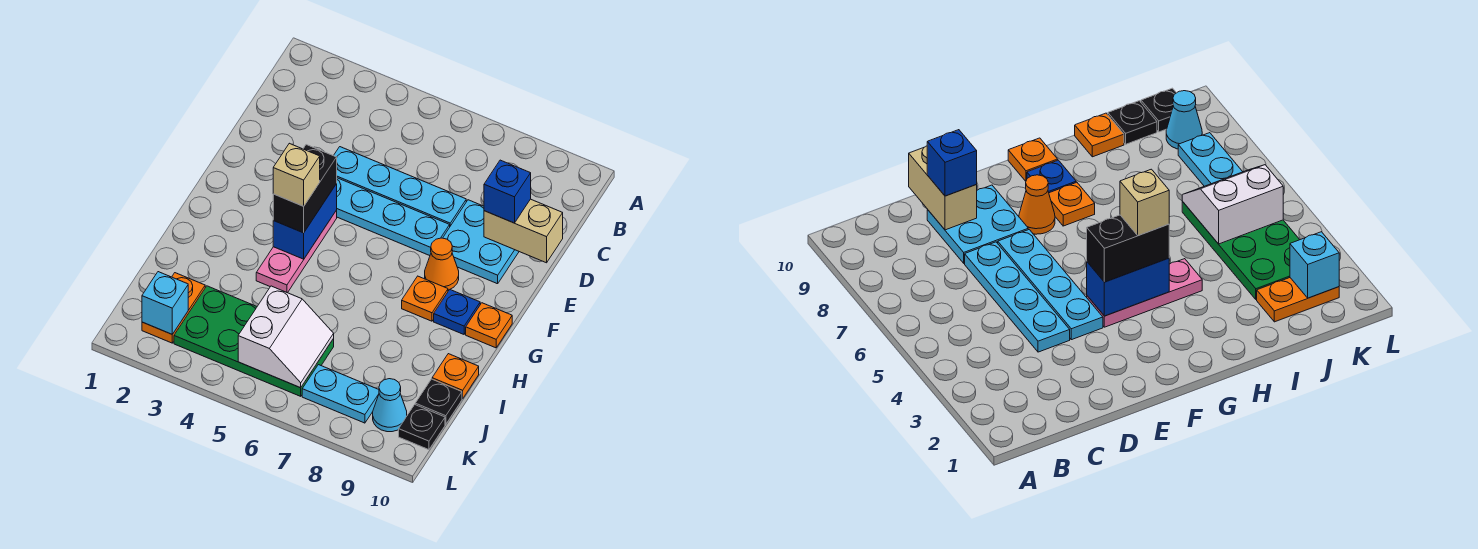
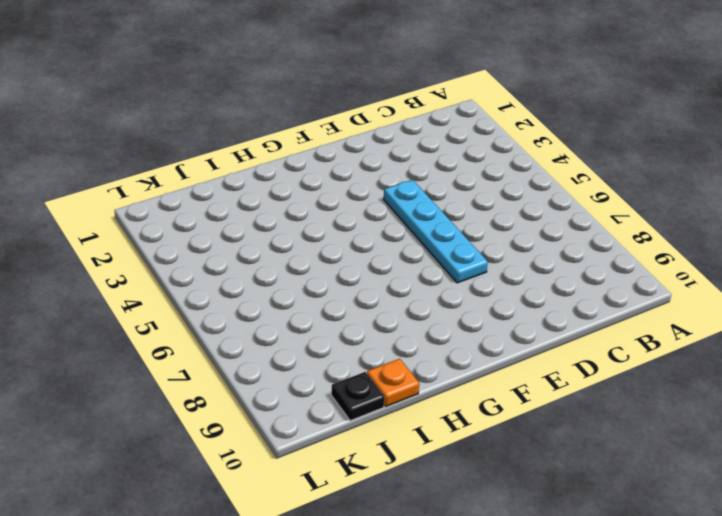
none -> cyan plate D4:D7 level 1
none -> cyan plate D8:E9 level 1
none -> pink plate F4:H4 level 1

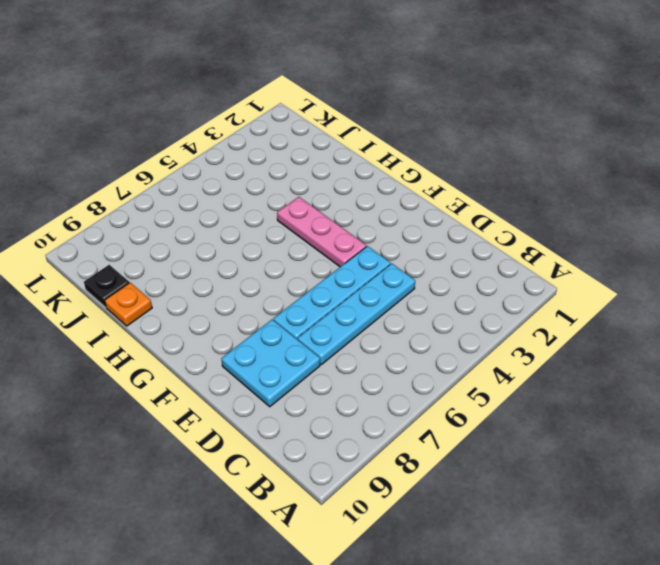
none -> orange cone F8 level 1
none -> orange plate G8 level 1
none -> blue plate G9 level 1

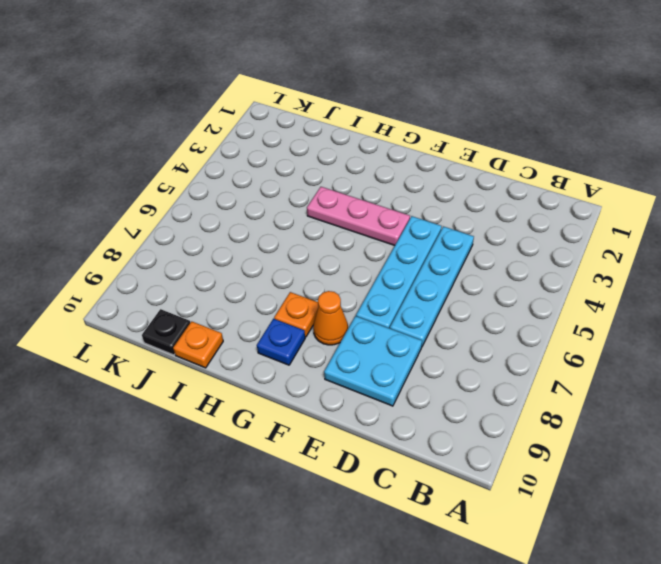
none -> orange plate G10 level 1
none -> orange plate J2:K2 level 1
none -> green plate J3:K6 level 1

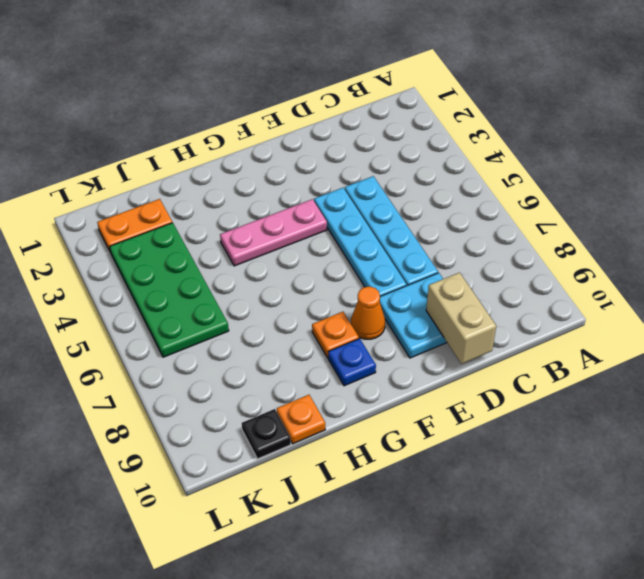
none -> orange plate G10 level 1
none -> cyan plate K7:K8 level 1
none -> cyan cone K9 level 1

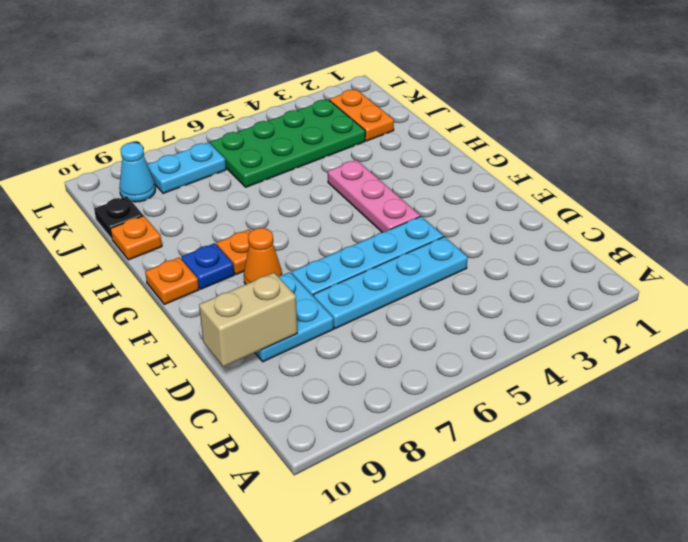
none -> black plate K10 level 1
none -> blue brick F4:G4 level 2
none -> white slope J5:K6 level 2 top 5

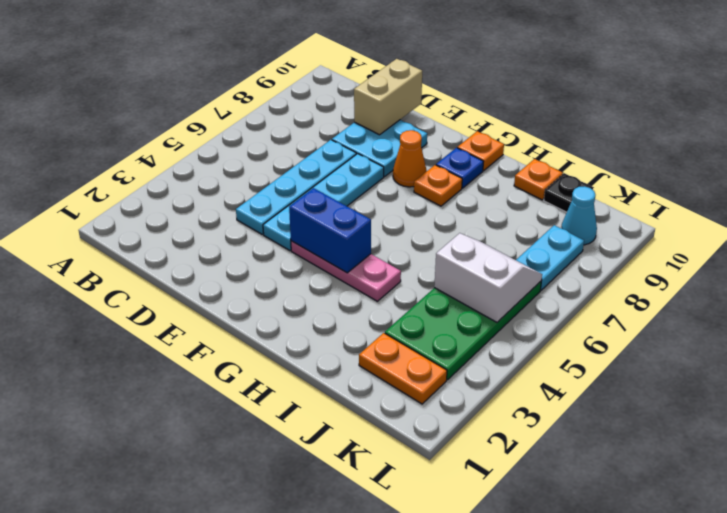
none -> black plate K10 level 1
none -> cyan brick K2 level 2
none -> blue brick D9 level 3

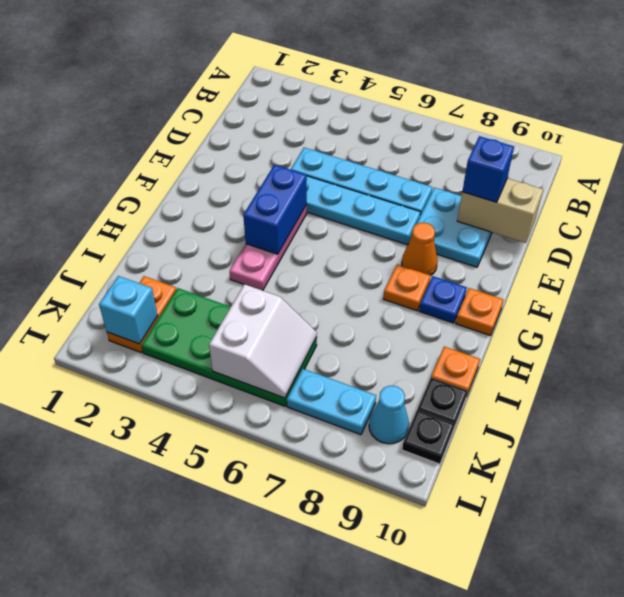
none -> black brick F4:G4 level 3
none -> tan brick G4 level 4

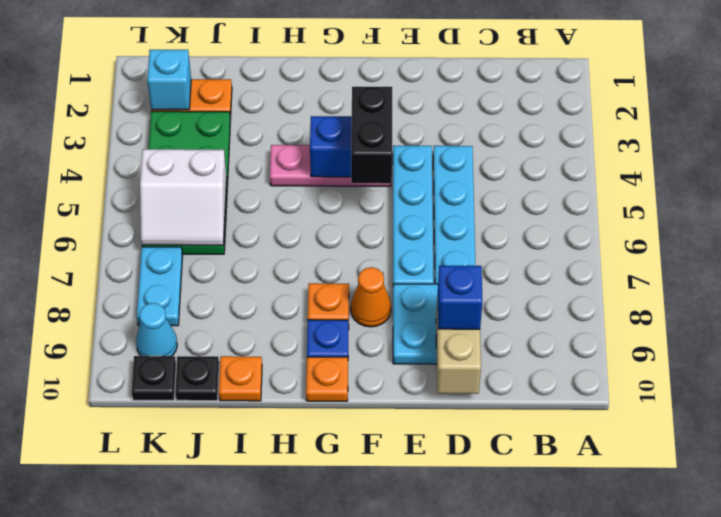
black brick F4:F5 level 3 -> black brick F4:G4 level 3
none -> tan brick G4 level 4

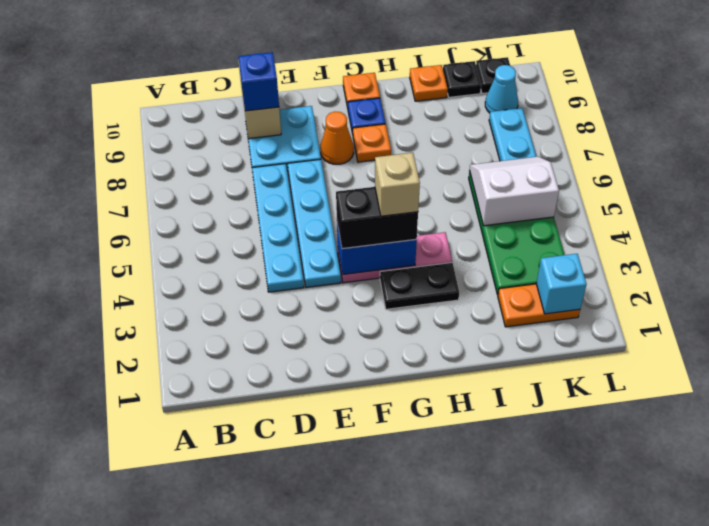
black plate G3:H3 level 1 -> none

